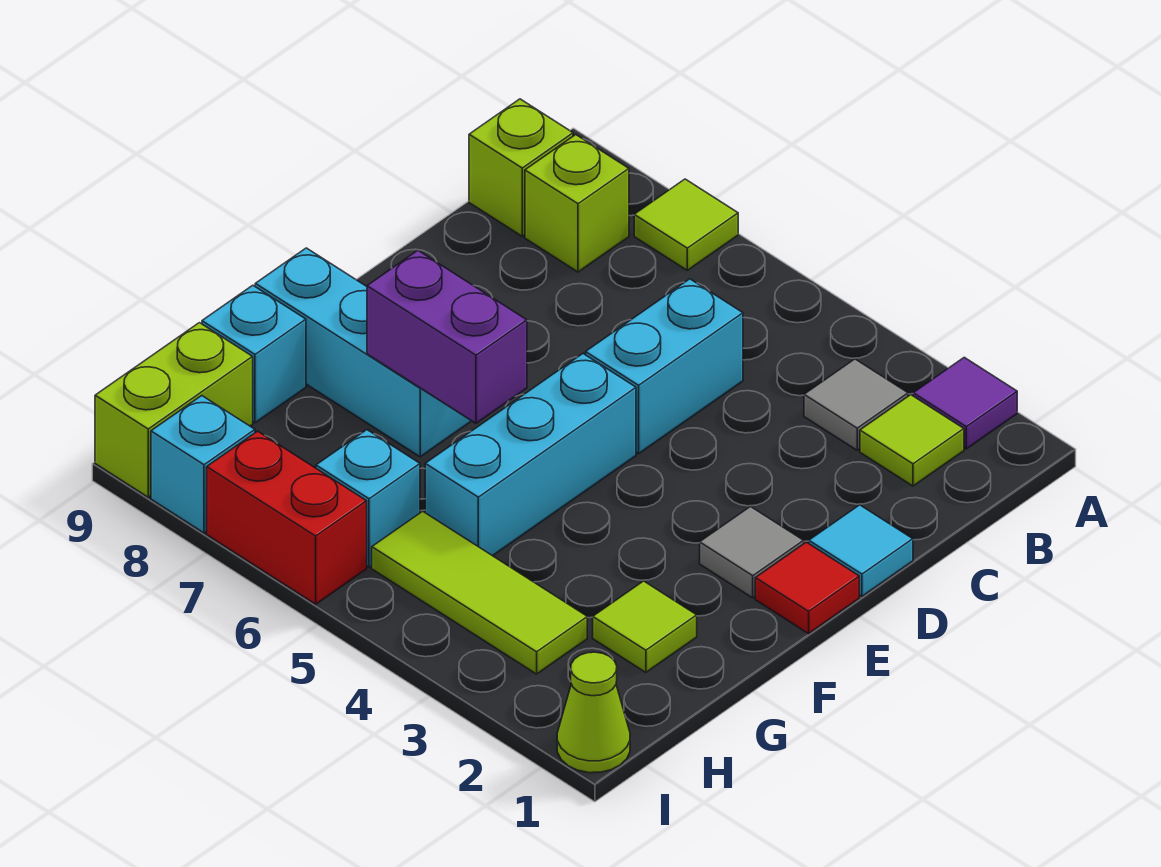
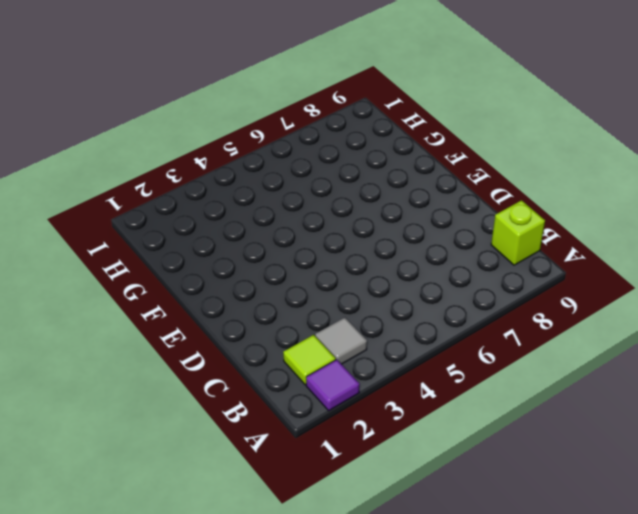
none -> lime tile A7 level 1
none -> lime brick B8 level 1
none -> cyan brick C5:D5 level 1

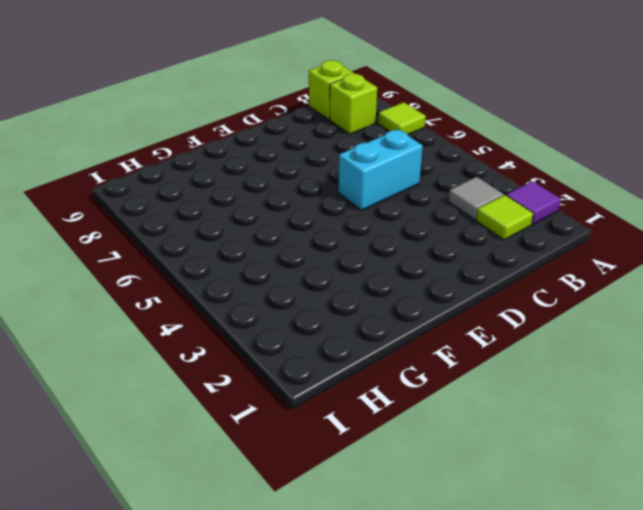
none -> cyan tile D1 level 1
none -> red tile E1 level 1
none -> grey tile E2 level 1

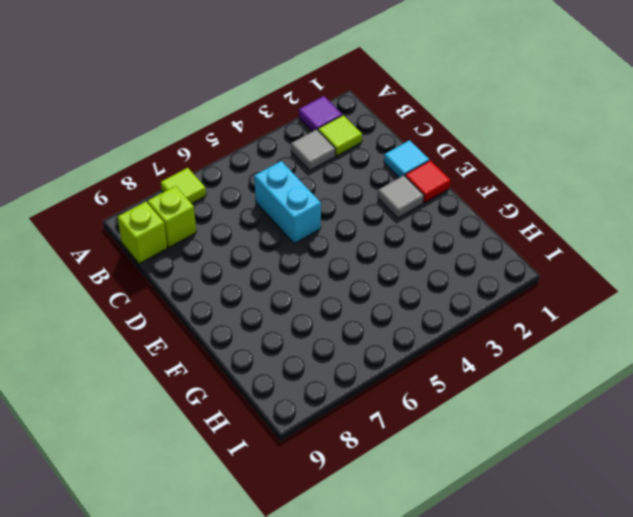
none -> cyan brick E5:G5 level 1
none -> cyan brick F7:F9 level 1
none -> lime tile G2 level 1

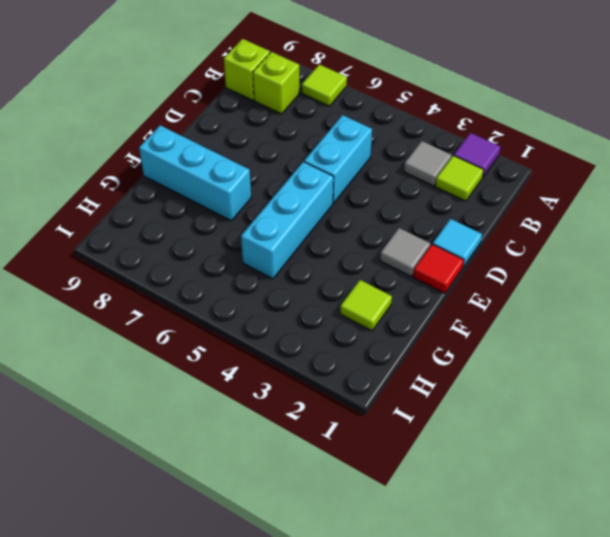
none -> cyan brick G9 level 1
none -> lime tile H3:H5 level 1
none -> cyan brick H6 level 1

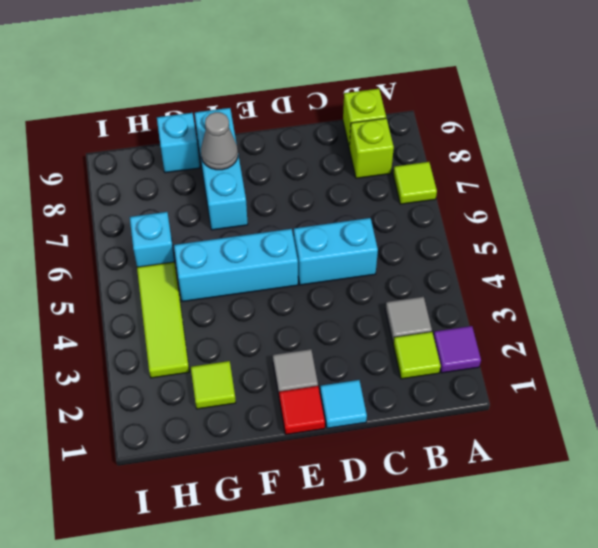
grey cone F8 level 2 -> none
none -> lime brick H9:I9 level 1
none -> lime cone I1 level 1
none -> red brick I6:I7 level 1

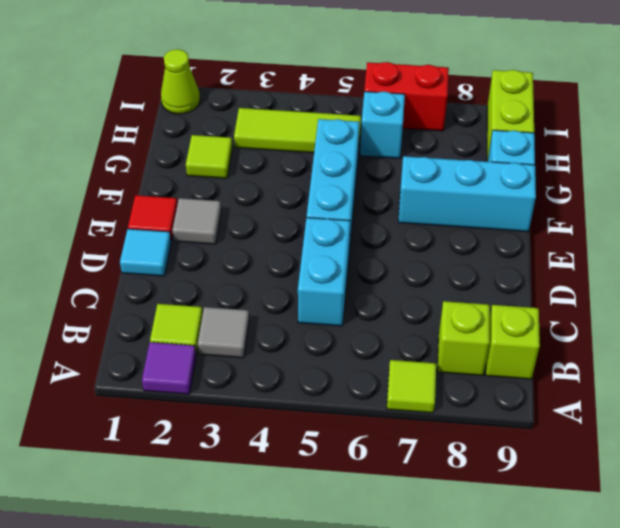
none -> cyan brick I8 level 1
none -> purple brick F6:F7 level 2

